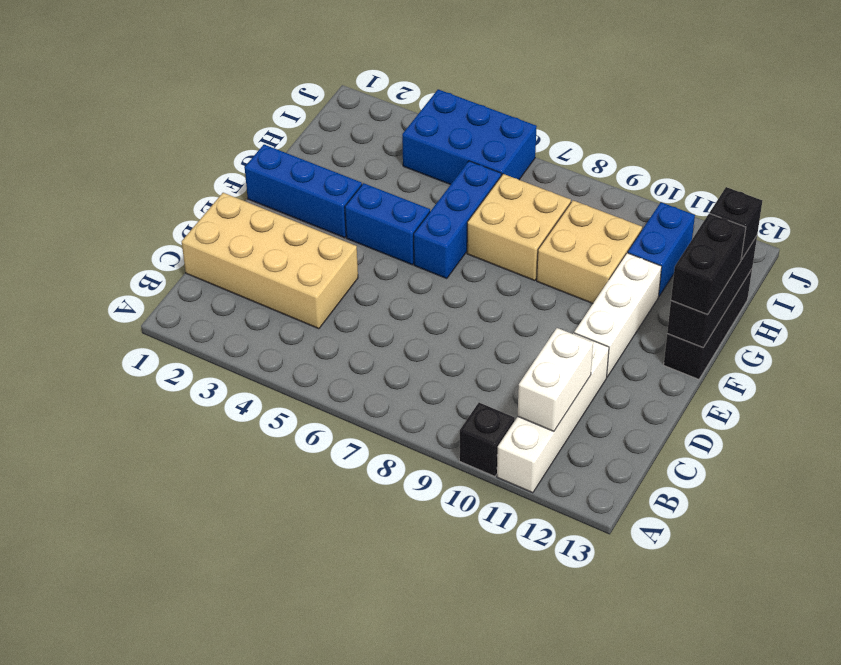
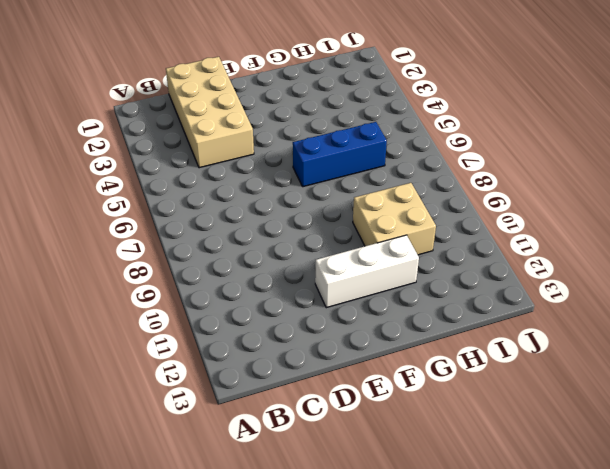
none -> black brick A10 level 1
none -> white brick A11:D11 level 1
none -> blue brick F1:F3 level 1

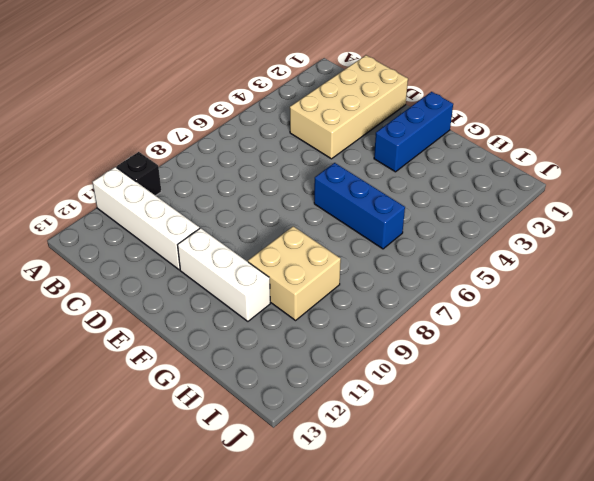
none -> blue brick F4:F5 level 1
none -> black brick F13:H13 level 1
none -> tan brick G7:H8 level 1

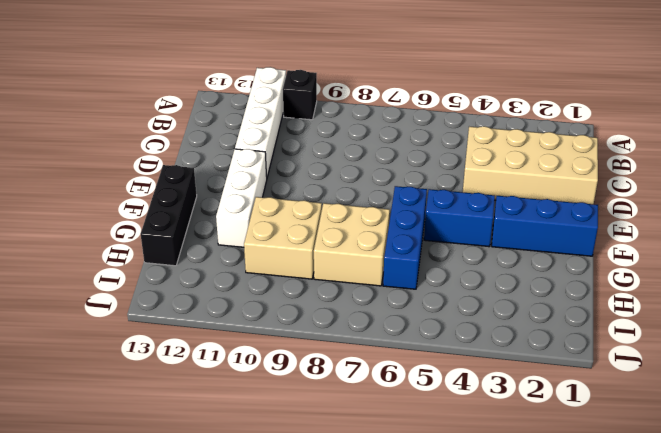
none -> blue brick H11:I11 level 1
none -> blue brick I4:J6 level 1
none -> white brick B11:C11 level 2

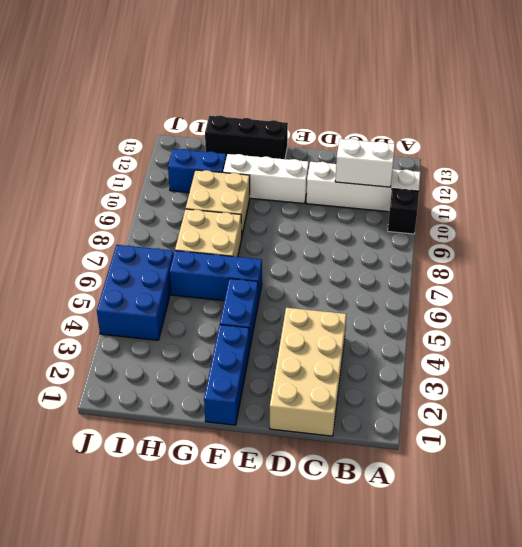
none -> black brick F13:H13 level 2
none -> black brick F13:G13 level 3
none -> black brick H13 level 3

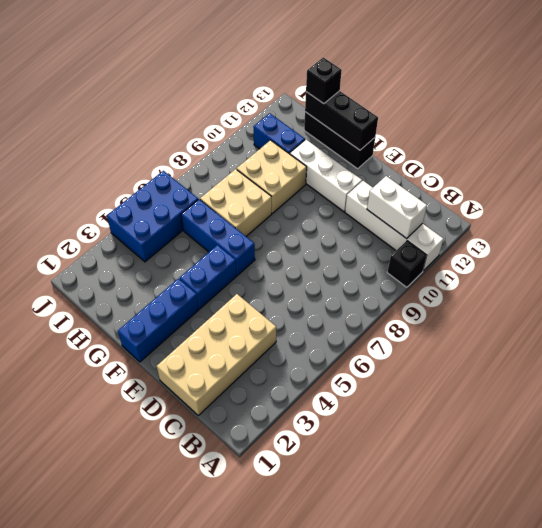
none -> black brick F13:G13 level 3

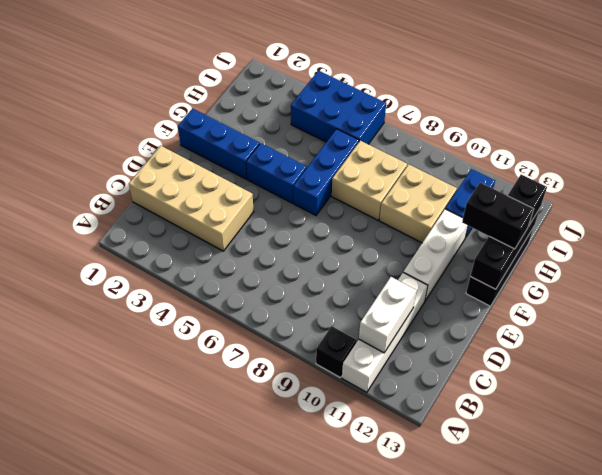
black brick G12:G13 level 3 -> black brick F13:G13 level 3

